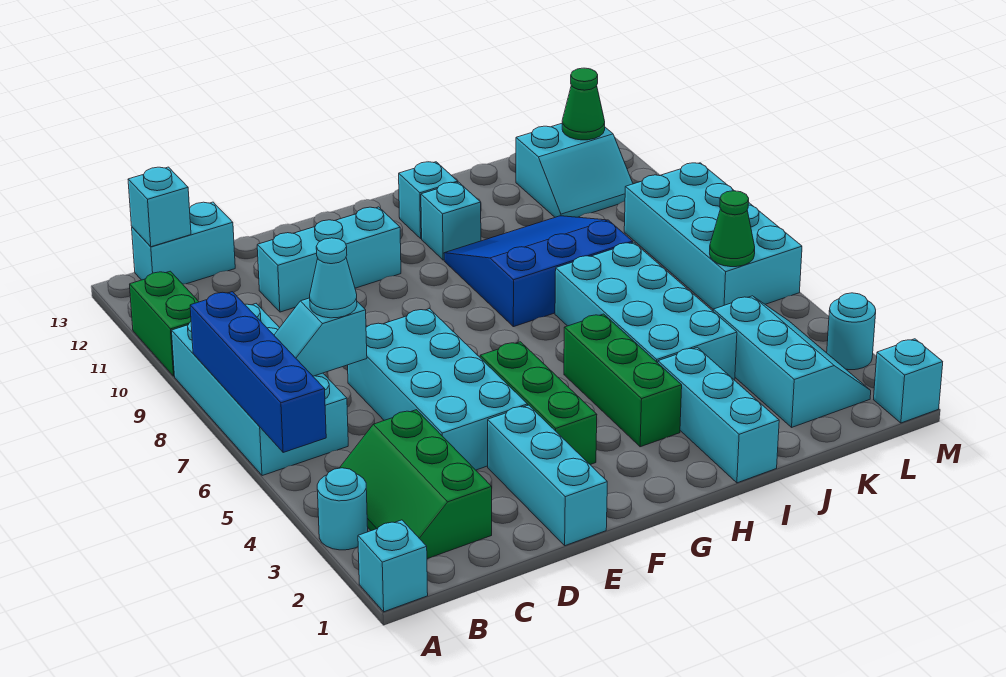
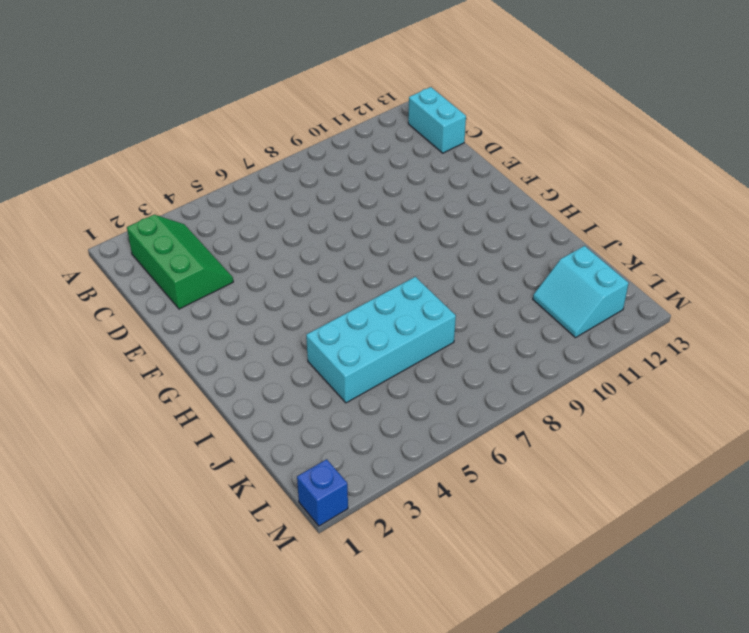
green slope B2:D3 level 1 top 2 -> green slope B2:C4 level 1 top C
blue brick M1 level 1 -> cyan brick M1 level 1
none -> cyan brick A1 level 1
none -> cyan round brick A3 level 1
none -> cyan brick A6:B9 level 1

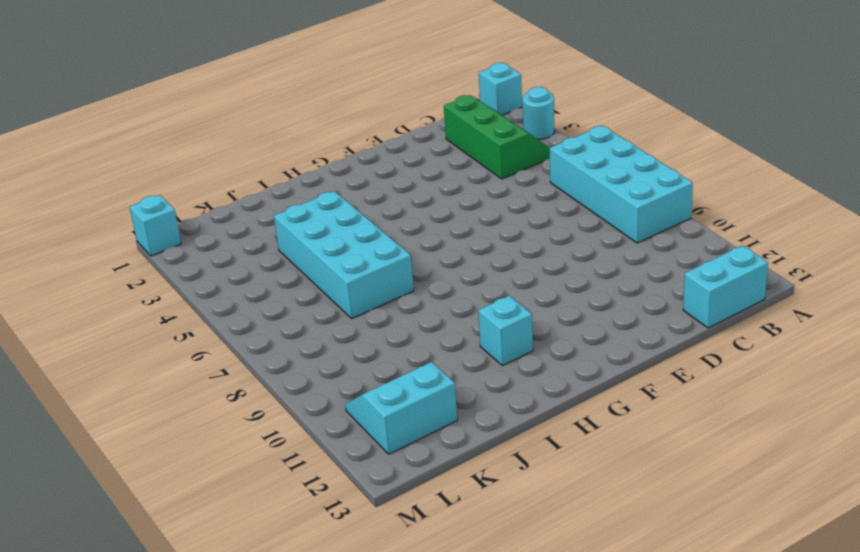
none -> green brick A10:A11 level 1
none -> cyan brick D4:E7 level 1
none -> cyan brick D11:F11 level 1

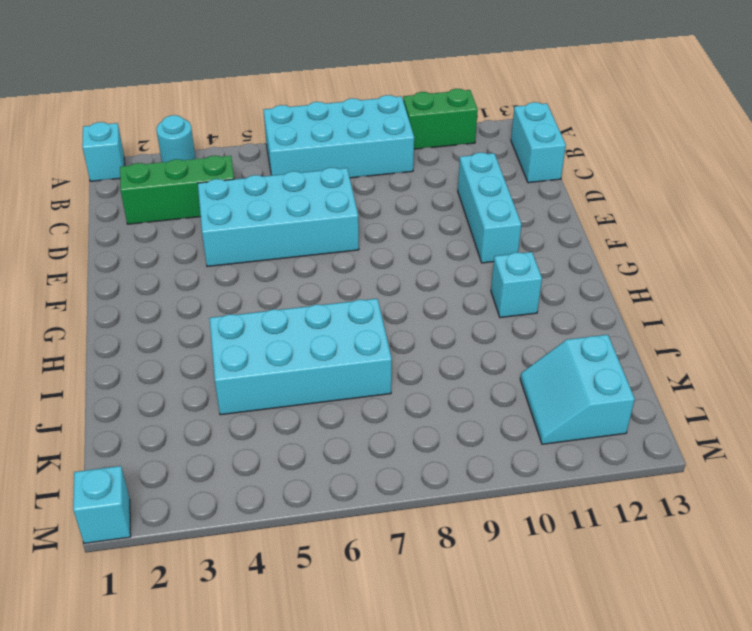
none -> cyan brick E1:E3 level 1
none -> green brick F3:F5 level 1
none -> green brick H3:H5 level 1

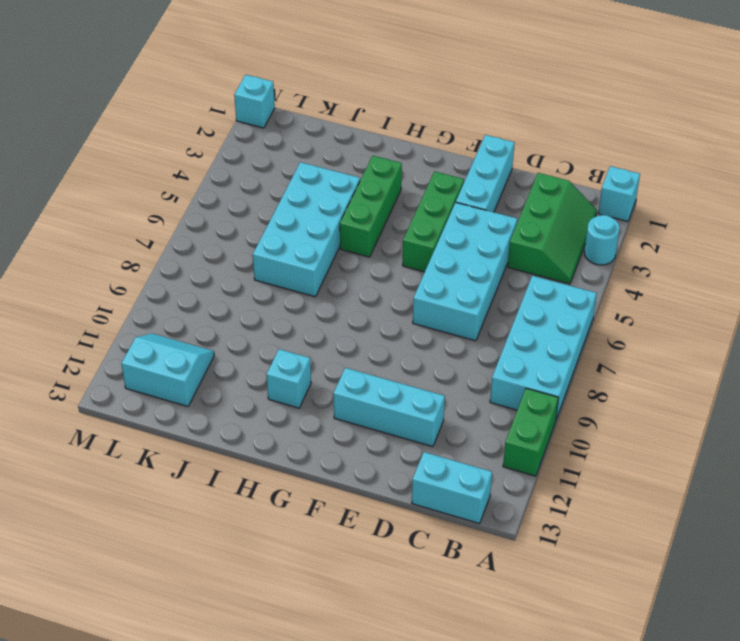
none -> blue slope H8:J10 level 1 top 8
none -> cyan brick H12 level 1
none -> cyan brick I1:I3 level 1

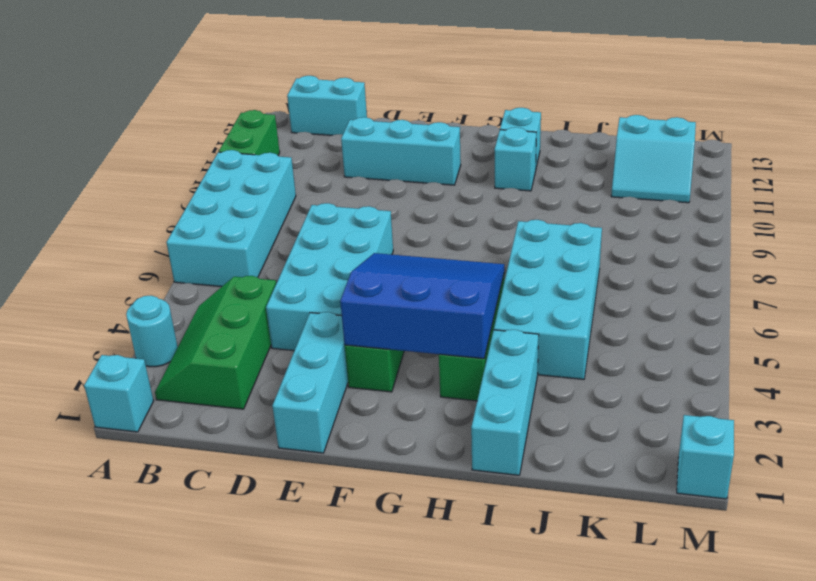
blue slope F3:H5 level 2 top 3 -> blue slope H8:J10 level 1 top 8
none -> cyan slope K2:L4 level 1 top K
none -> cyan brick L6:M9 level 1
none -> cyan round brick M3 level 1

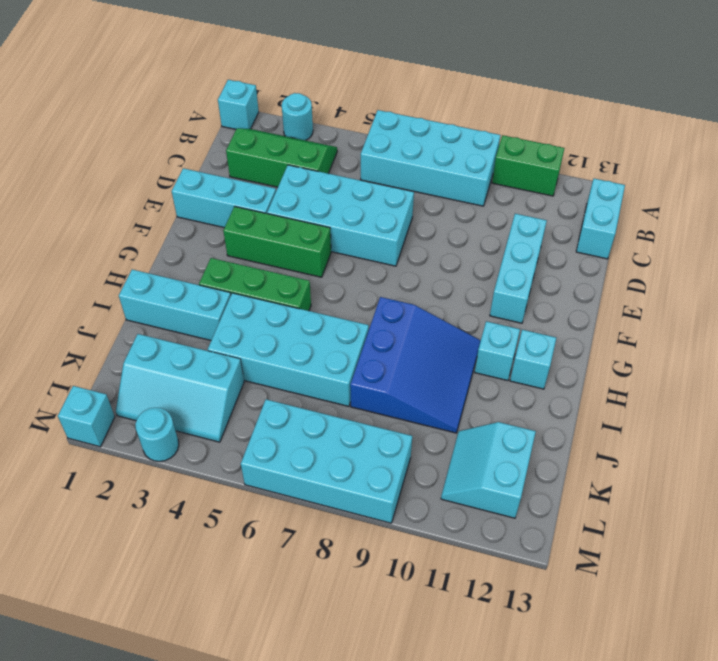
none -> blue brick A5:A8 level 2
none -> cyan slope B7:C7 level 2 top C
none -> cyan brick B13 level 2

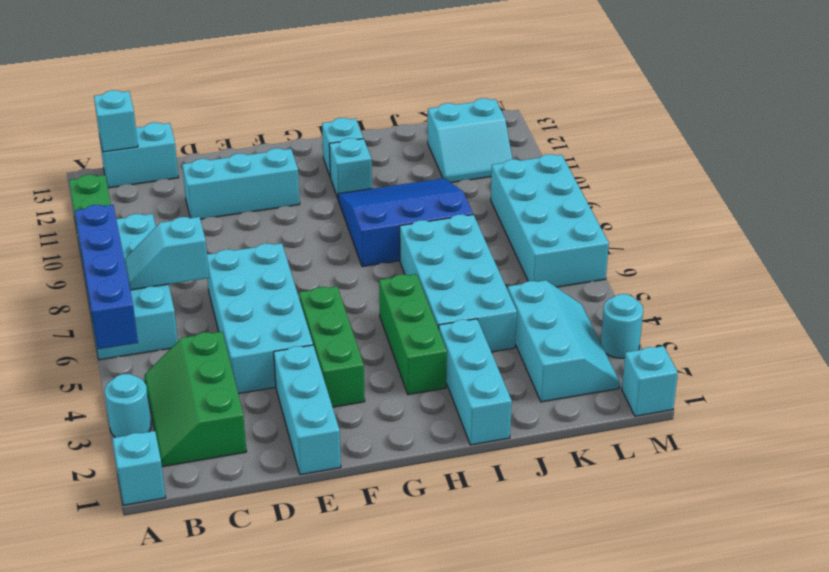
none -> green cone L6 level 2
none -> green cone L12 level 2
none -> cyan cone C7 level 3

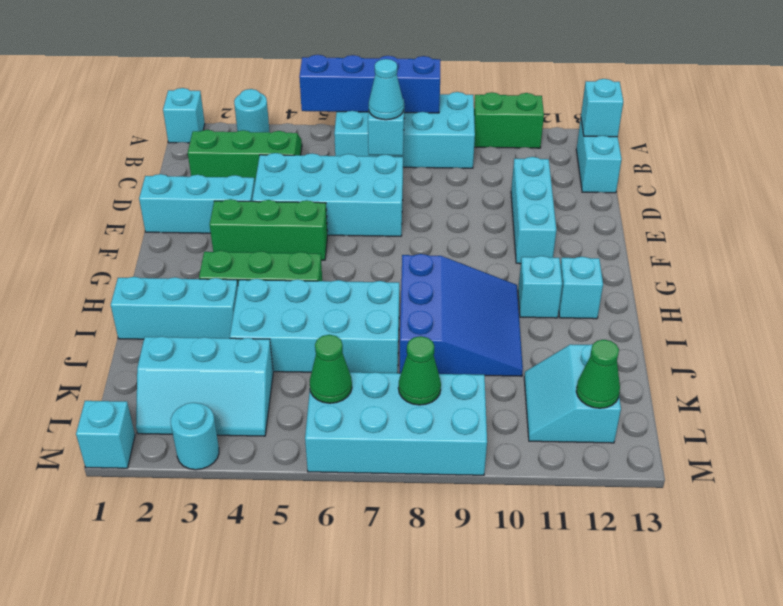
green cone L8 level 2 -> none

